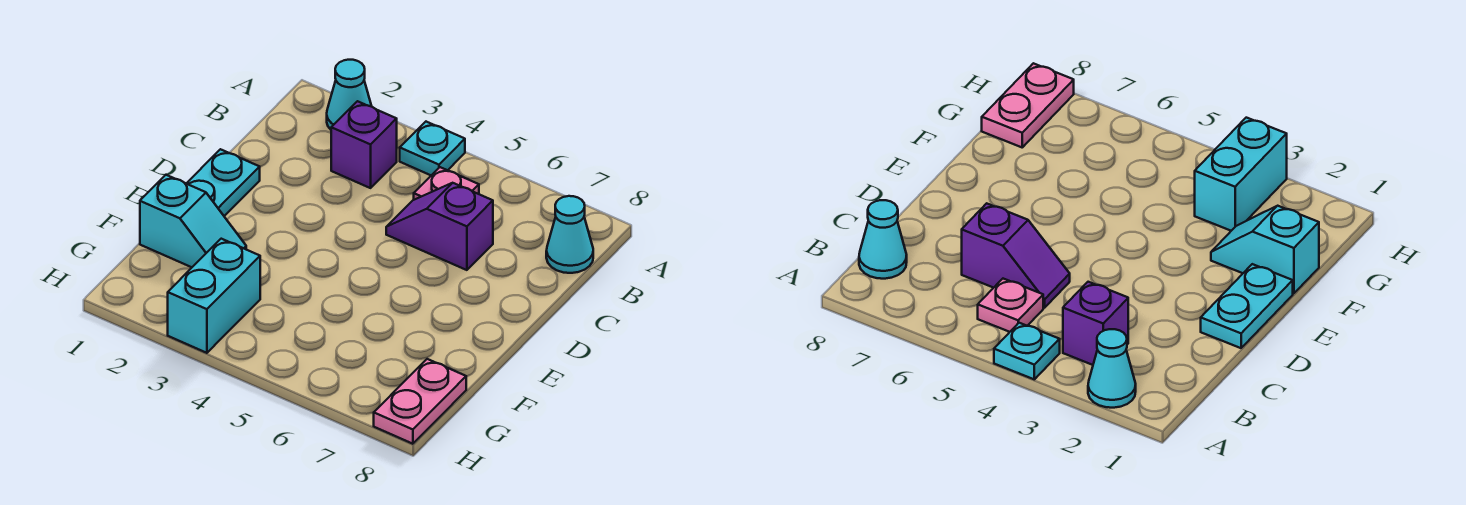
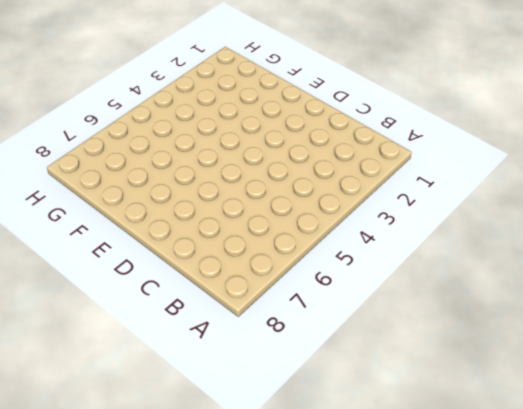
none -> cyan cone A2 level 1
none -> cyan plate A4 level 1

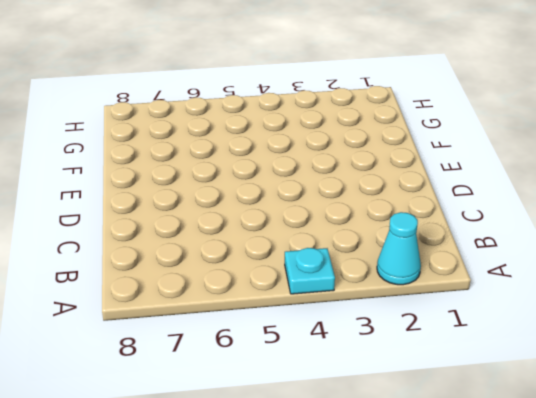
none -> purple brick B3 level 1
none -> pink plate B5 level 1

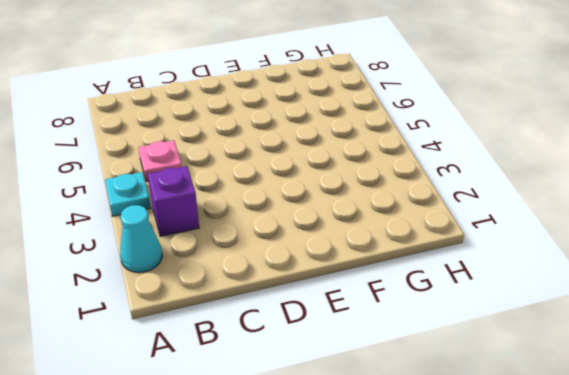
none -> cyan cone B8 level 1
none -> purple slope C5:C6 level 1 top 6

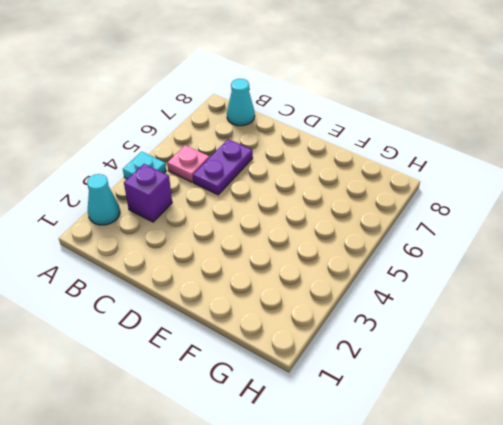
purple plate C5:C6 level 1 -> purple slope C5:C6 level 1 top 6
none -> cyan plate D1:E1 level 1
none -> cyan slope F1:F2 level 1 top 1

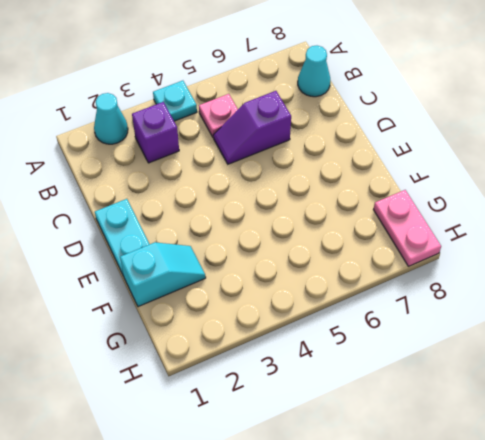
none -> cyan brick G3:H3 level 1

